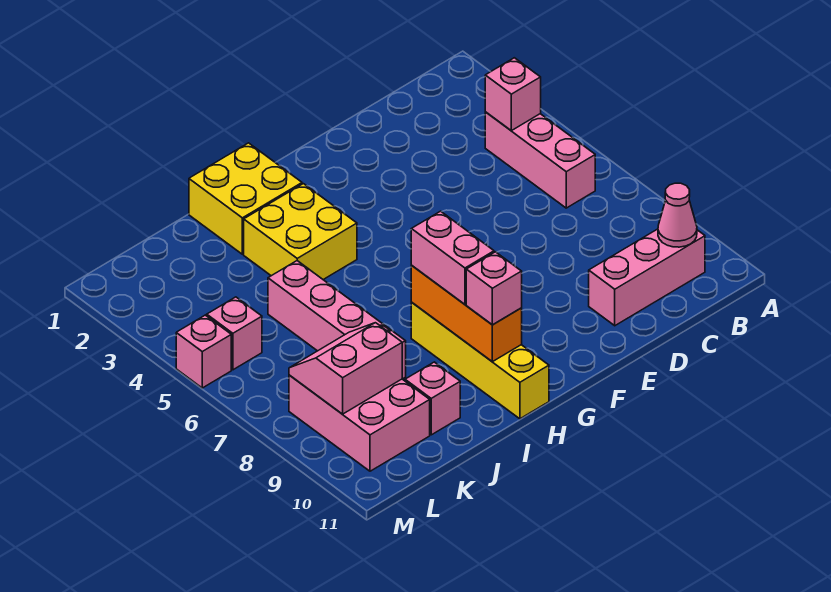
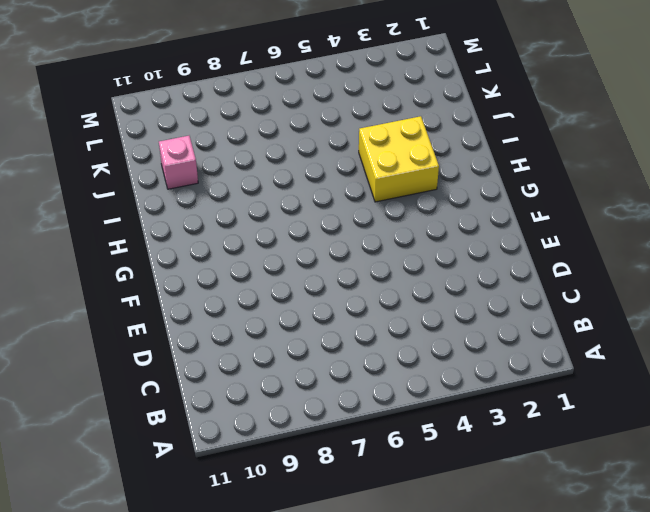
none -> pink brick B4:B6 level 1
none -> pink brick B10:D10 level 1
none -> yellow brick H1:I2 level 1

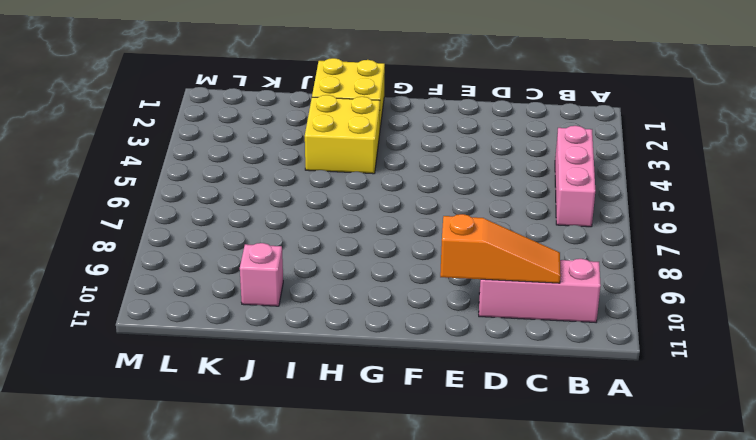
orange slope C10:E10 level 2 top E -> none
none -> yellow brick H8:H11 level 1
none -> pink brick J5:J8 level 1
none -> pink brick K8:L10 level 1

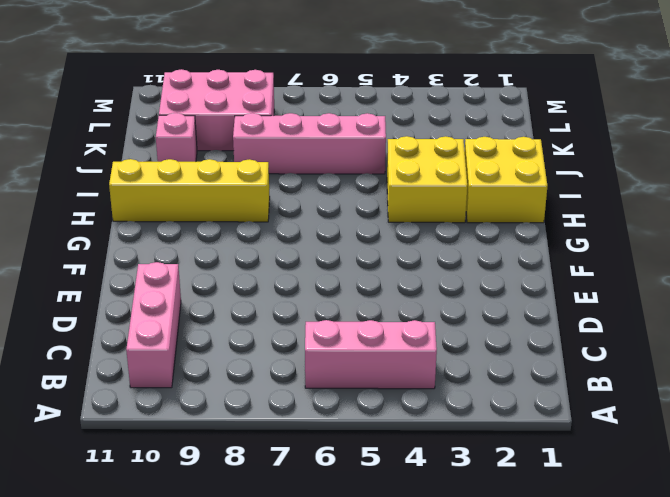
none -> pink brick L5 level 1
none -> pink brick M5 level 1
none -> pink brick B4 level 2

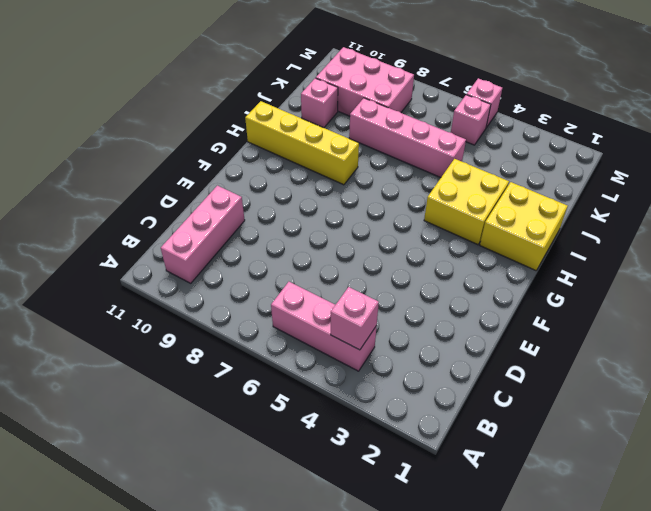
none -> pink cone B10 level 2
none -> orange brick H8:H10 level 2
none -> pink slope K8:L9 level 2 top 9

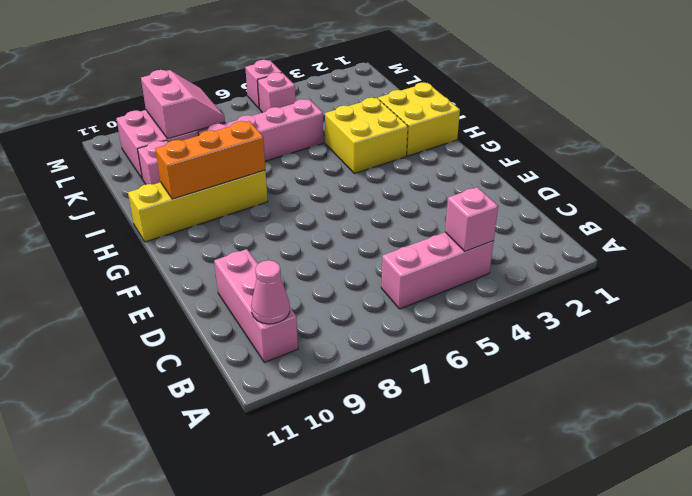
none -> pink brick H8:H9 level 3
none -> pink brick H10 level 3

